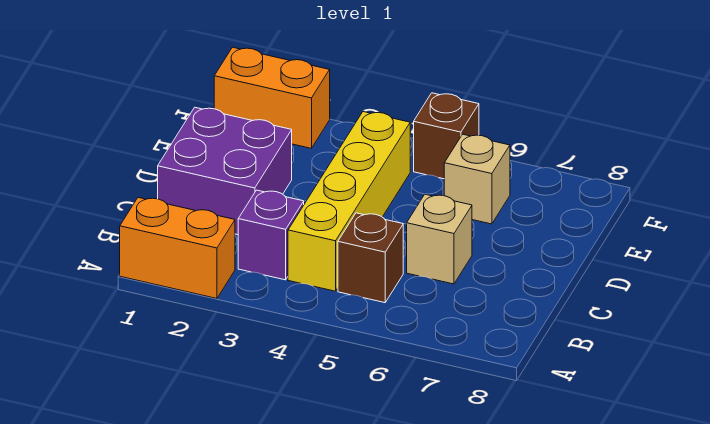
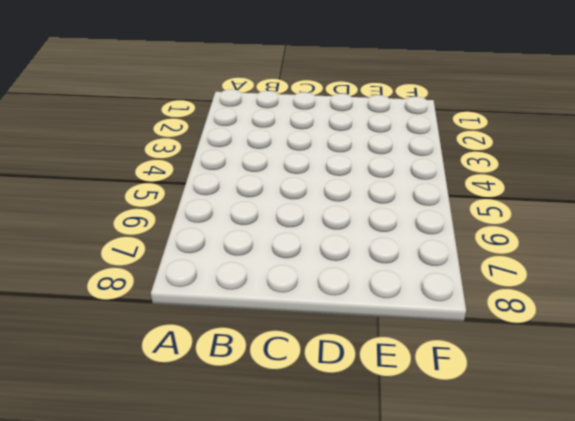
none -> orange brick A1:A2 level 1
none -> purple brick B3 level 1

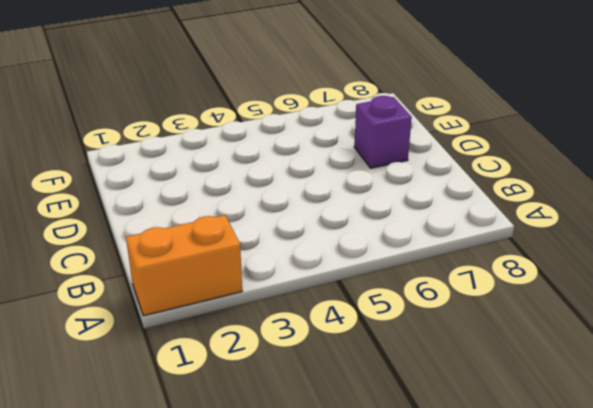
purple brick D7 level 1 -> purple brick B3 level 1
none -> yellow brick B4:E4 level 1
none -> brown brick B5 level 1

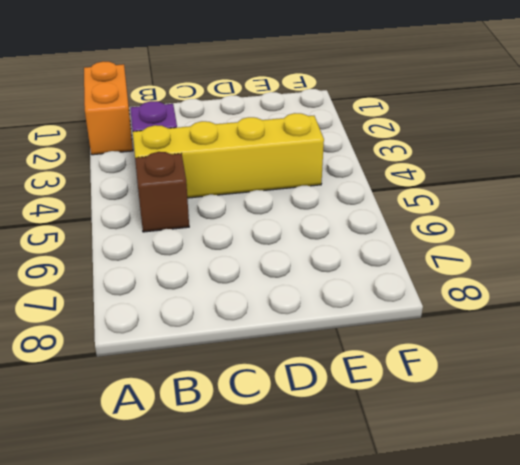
none -> purple brick C1:D2 level 1
none -> tan brick C6 level 1

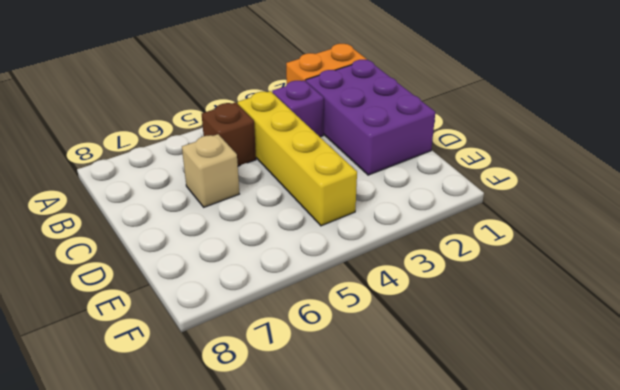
purple brick B1:D2 level 1 -> purple brick C1:D2 level 1
none -> tan brick E6 level 1
none -> orange brick F1:F2 level 1

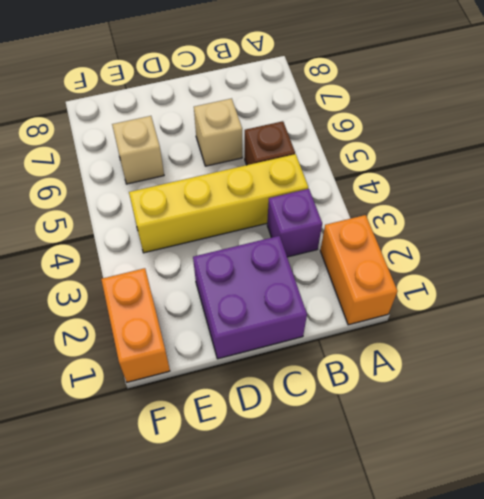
none -> brown brick F5 level 1

